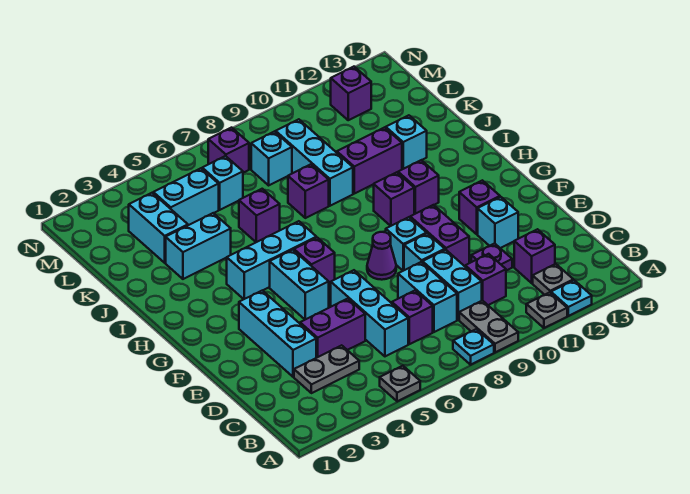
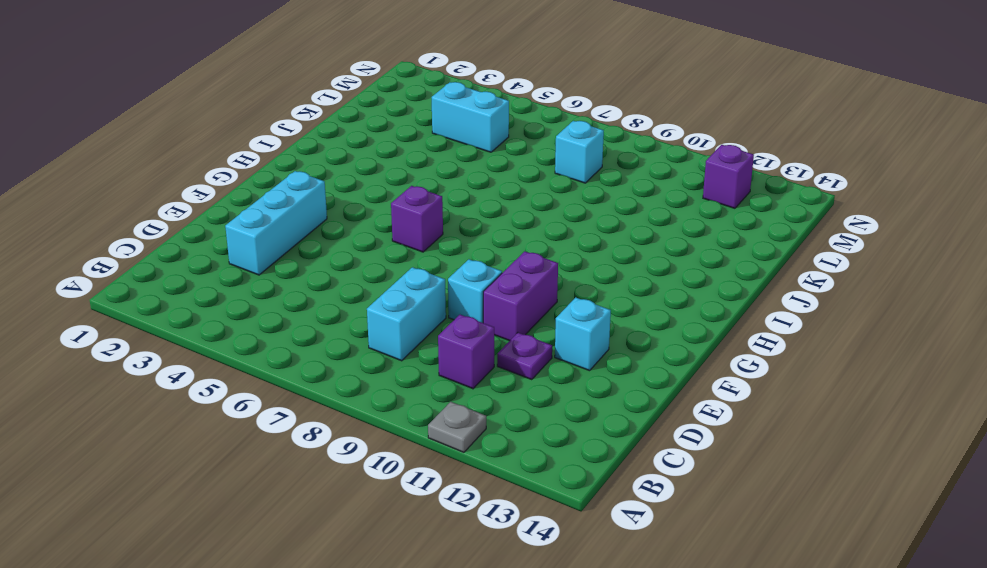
none -> grey plate A5 level 1
none -> cyan plate A8 level 1
none -> grey plate A9:B9 level 1
none -> cyan plate A12 level 1

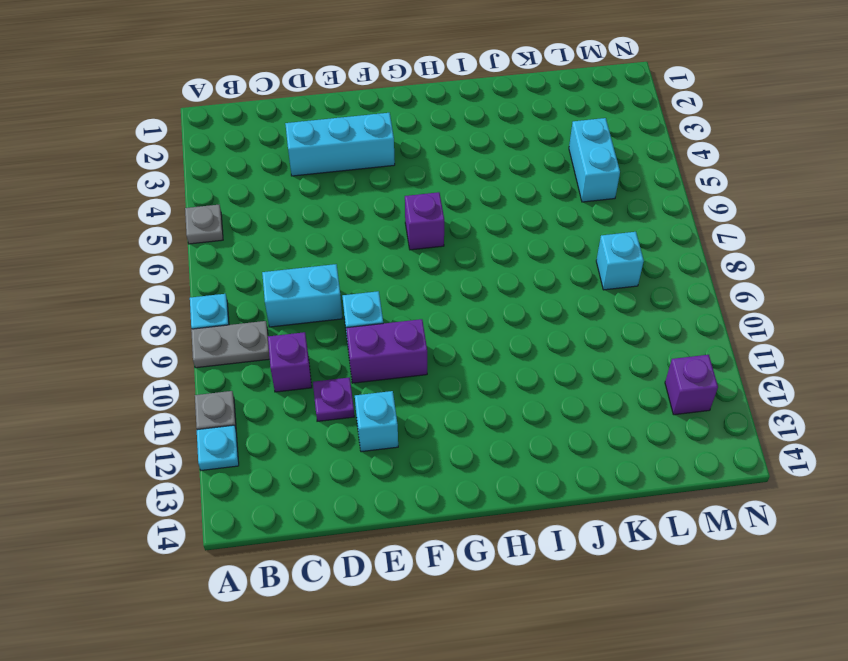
none -> grey plate B12 level 1
none -> grey plate C3:C4 level 1
none -> cyan brick C6:E6 level 1
none -> purple brick C7 level 1

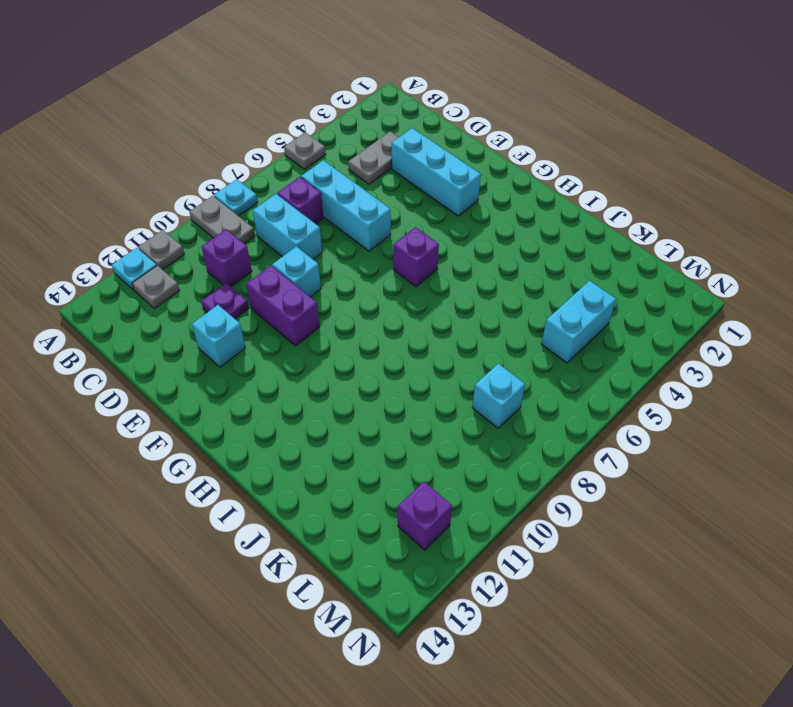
none -> cyan brick C9:D9 level 1
none -> purple brick C12 level 1
none -> purple brick D4:D5 level 1
none -> cyan brick F5:G5 level 1

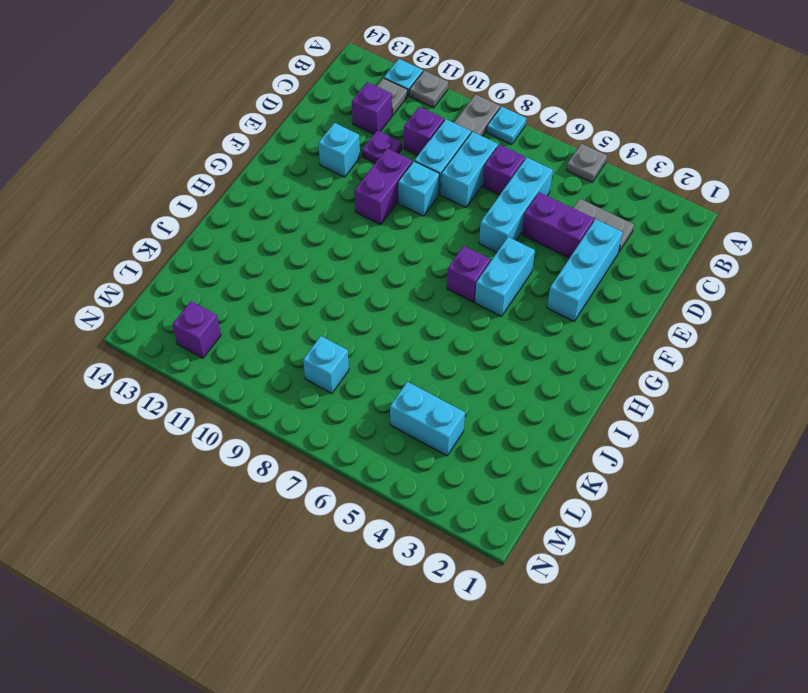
none -> purple cone F8 level 1
none -> cyan brick F9 level 1
none -> purple brick F12 level 1
none -> cyan brick H4:H6 level 1

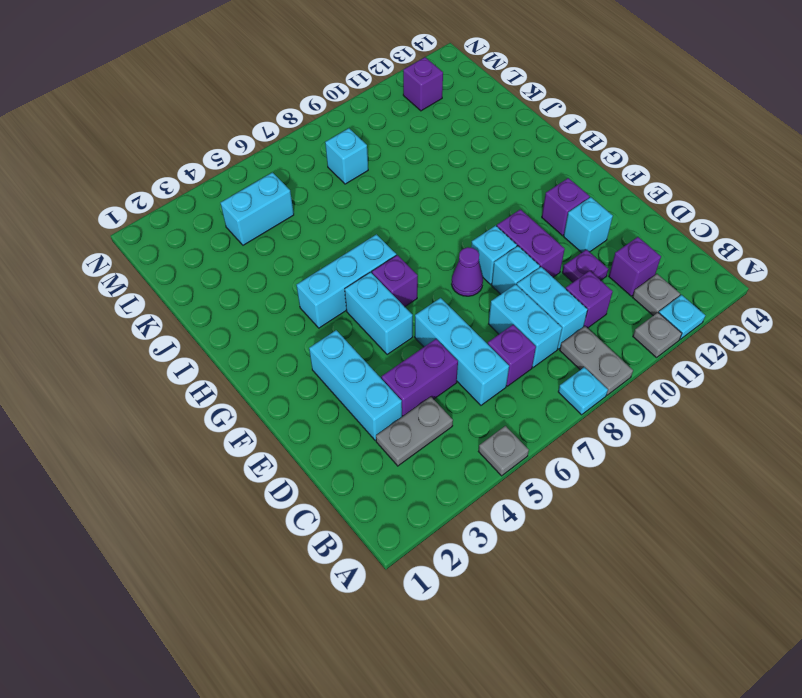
none -> purple brick H10 level 1
none -> purple brick H11 level 1
none -> cyan brick J3:J4 level 1
none -> purple brick J6 level 1

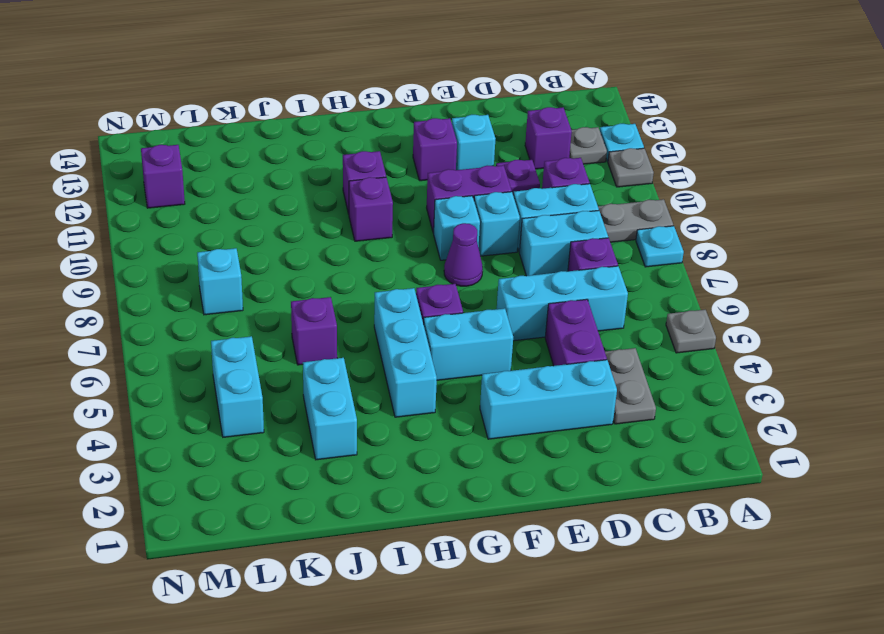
none -> purple brick J8 level 1
none -> cyan brick J9:L9 level 1
none -> purple brick J10:J11 level 1
none -> cyan brick J12 level 1

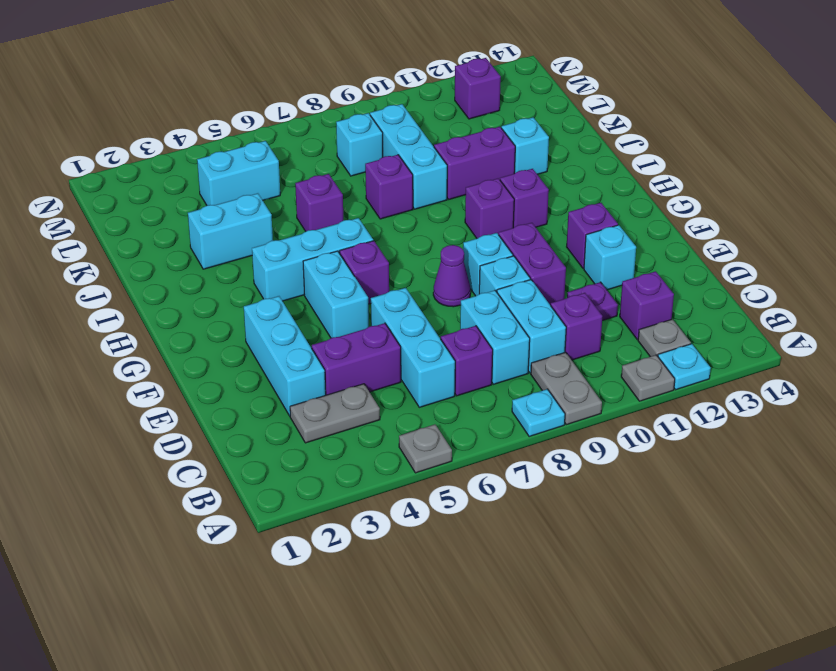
none -> cyan brick K3:L3 level 1
none -> cyan brick L6 level 1
none -> purple brick M7 level 1

